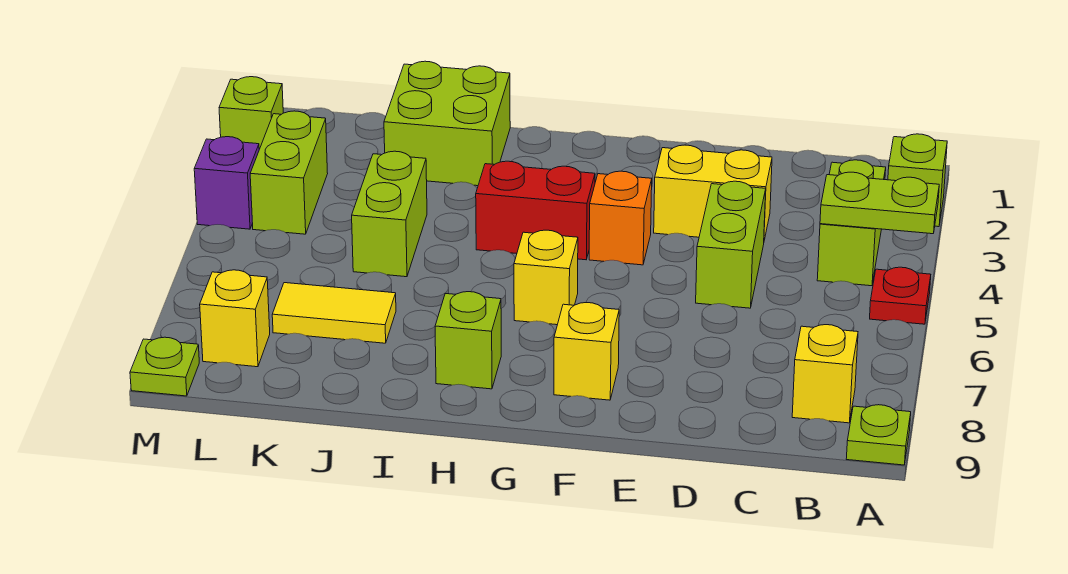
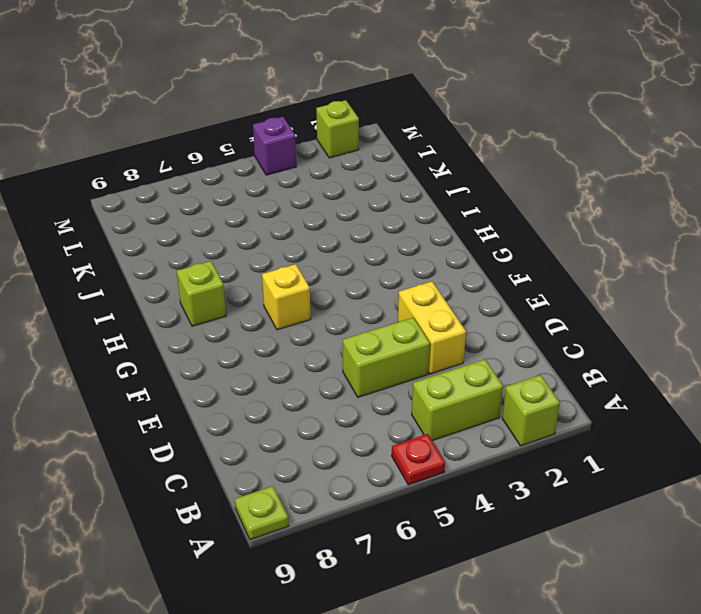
none -> yellow brick B8 level 1
none -> orange brick F4 level 1
none -> yellow brick F8 level 1

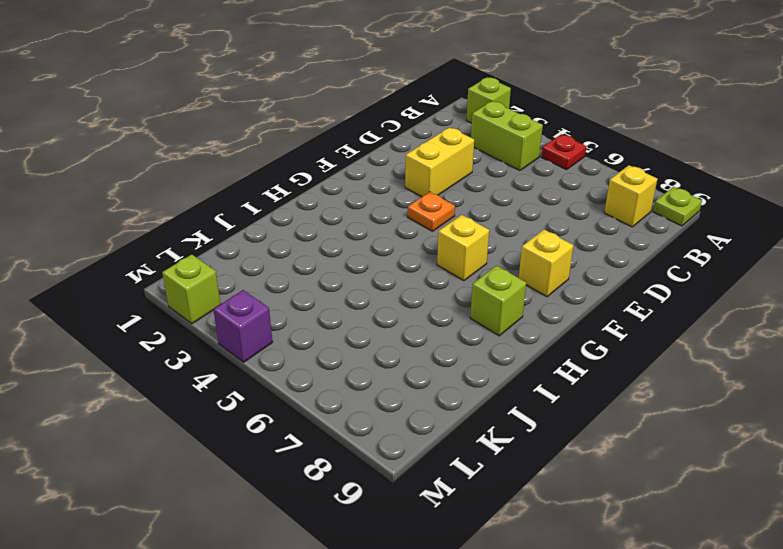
orange plate F4 level 1 -> orange brick F4 level 1
none -> lime brick D4:D5 level 1
none -> red brick G4:H4 level 1
none -> lime brick I1:J2 level 1

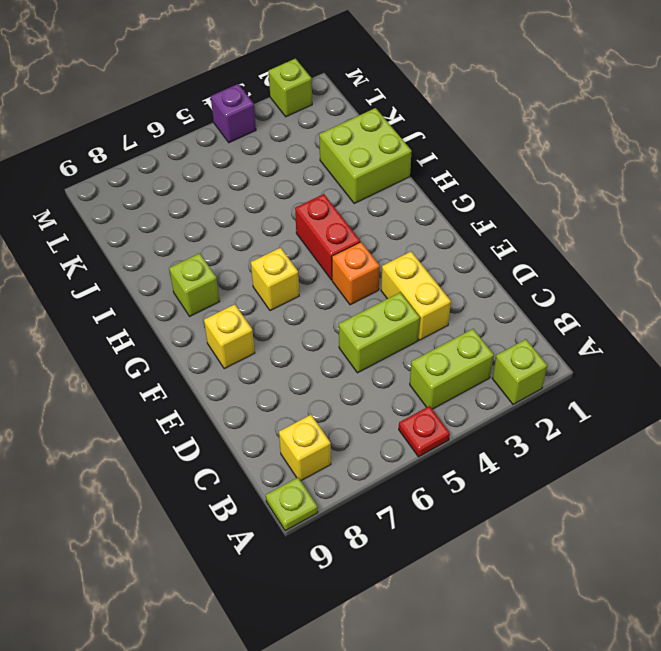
none -> lime brick J4:J5 level 1
none -> yellow tile J7:K7 level 1
none -> lime brick L3:L4 level 1

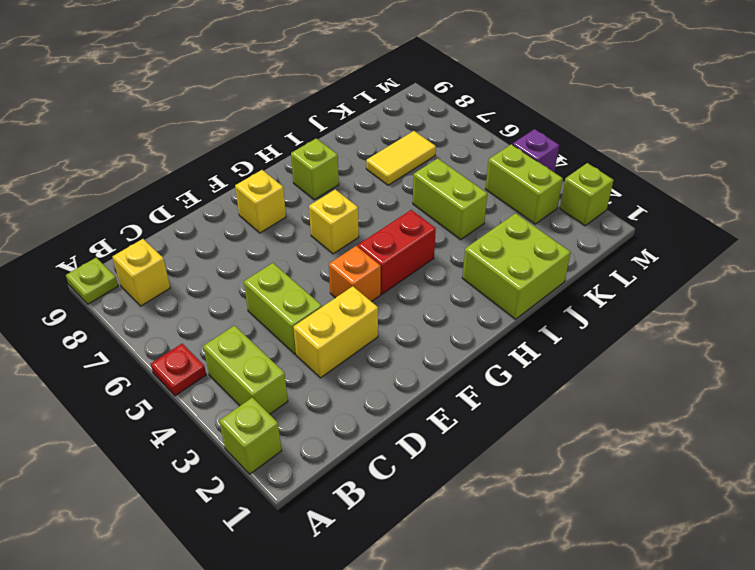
none -> yellow brick L8 level 1
none -> lime plate M9 level 1
none -> lime plate A4:B4 level 2

